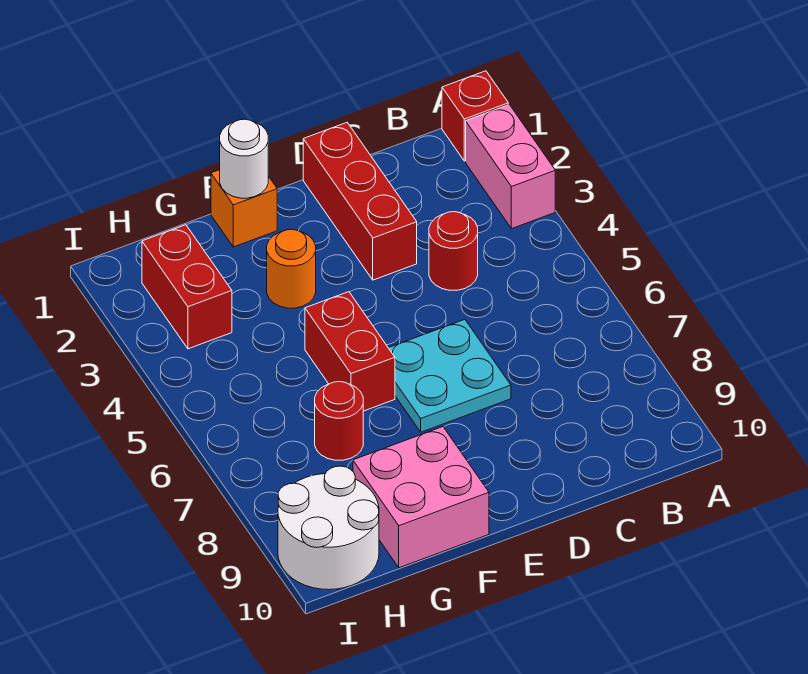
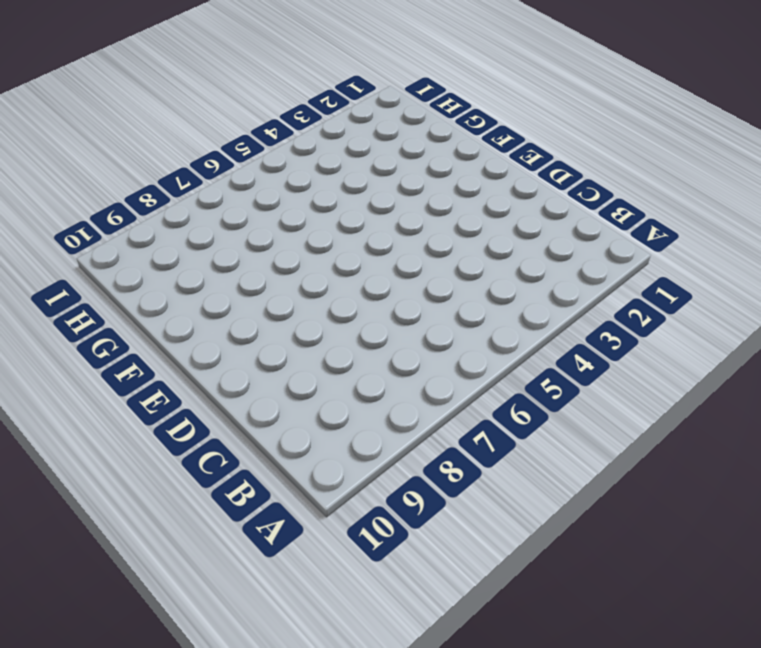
none -> red brick A1 level 1
none -> pink brick A2:A3 level 1
none -> red round brick C4 level 1

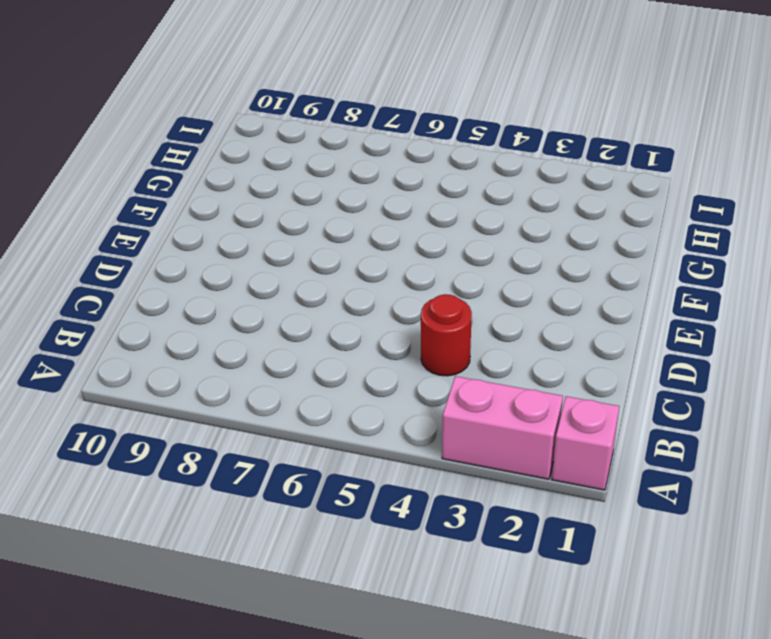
pink brick A1 level 1 -> red brick A1 level 1
none -> red brick D1:D3 level 1
none -> cyan plate D6:E7 level 1
none -> orange brick F1 level 1

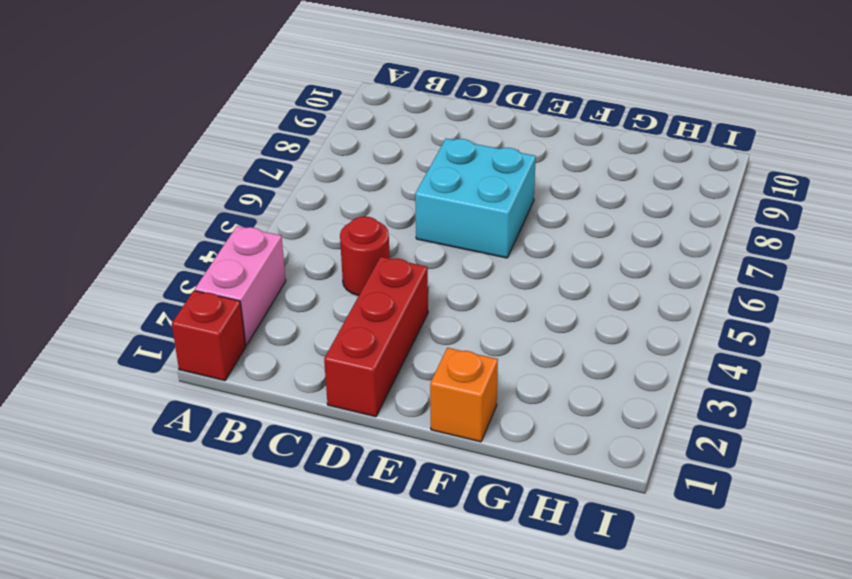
cyan brick D6:E7 level 1 -> cyan plate D6:E7 level 1
none -> orange round brick F3 level 1
none -> red brick F5:F6 level 1
none -> pink brick F9:G10 level 1

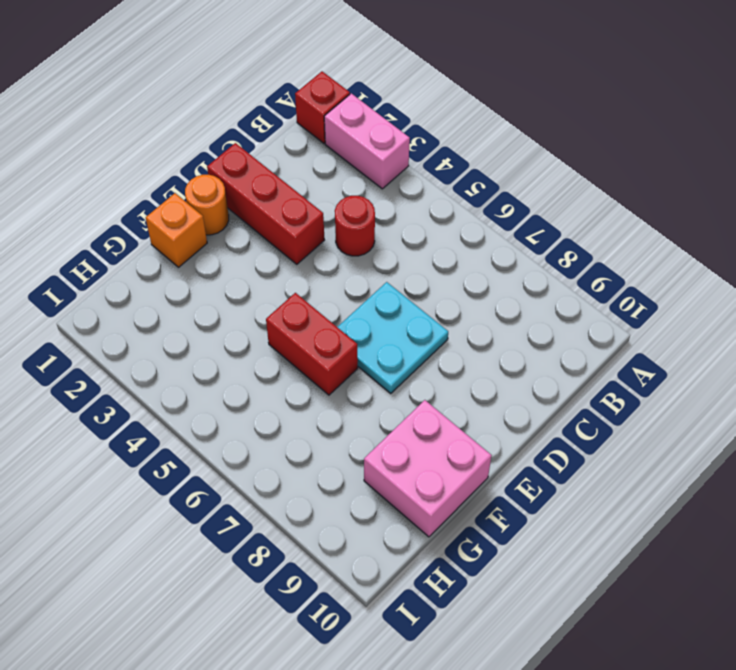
orange round brick E1 level 1 -> orange round brick F3 level 1
none -> red round brick G7 level 1
none -> red brick H2:H3 level 1
none -> white round brick H9:I10 level 1

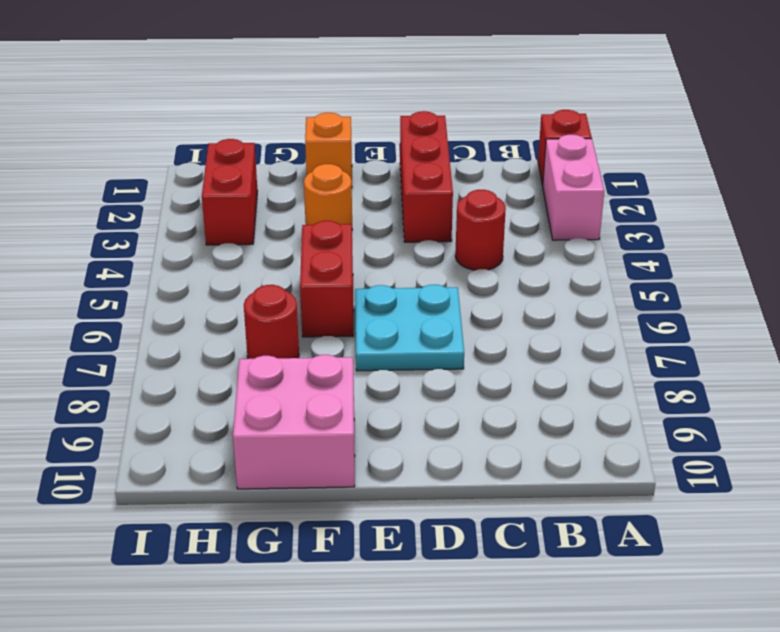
none -> white round brick H9:I10 level 1
none -> white round brick F1 level 2

